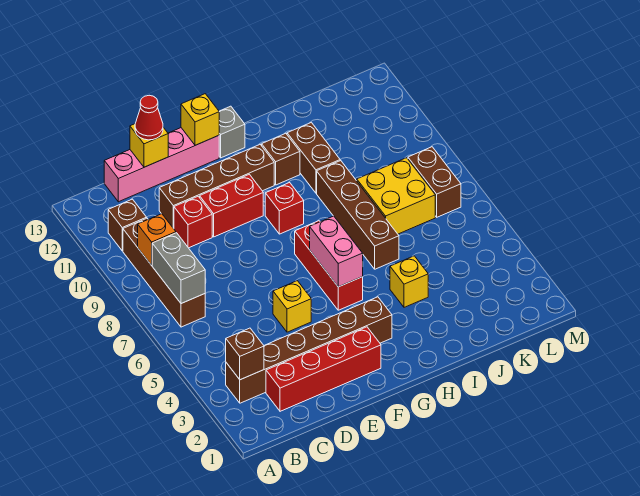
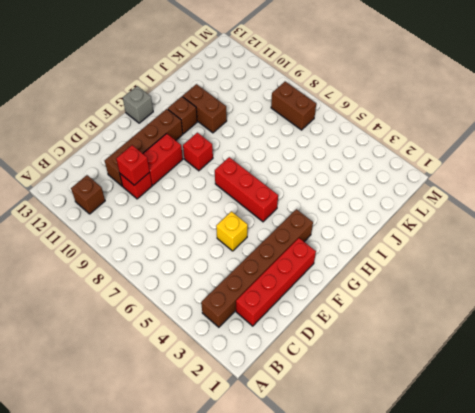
red brick D10 level 2 -> none
none -> brown brick B7:B10 level 1
none -> pink brick C13:F13 level 1
none -> yellow brick I4 level 1

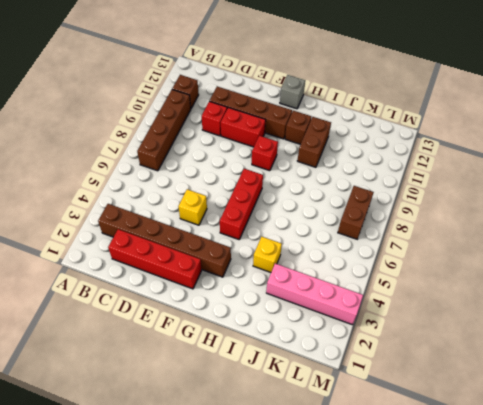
pink brick J3:M3 level 1 -> pink brick C13:F13 level 1
none -> brown brick I6:I9 level 1
none -> yellow brick J7:K8 level 1
none -> brown brick B3 level 2

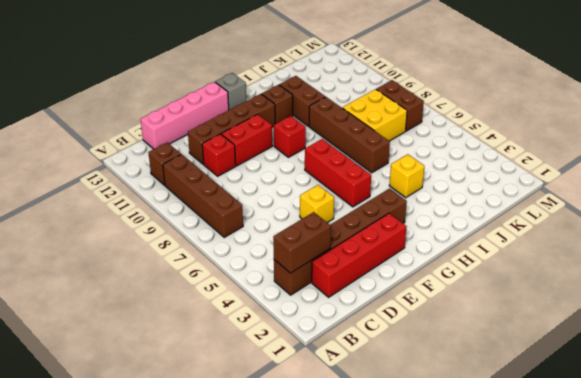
brown brick B3:C3 level 2 -> brown brick B3 level 2
none -> grey brick B7:B8 level 2
none -> orange brick B9 level 2
none -> yellow brick D13 level 2

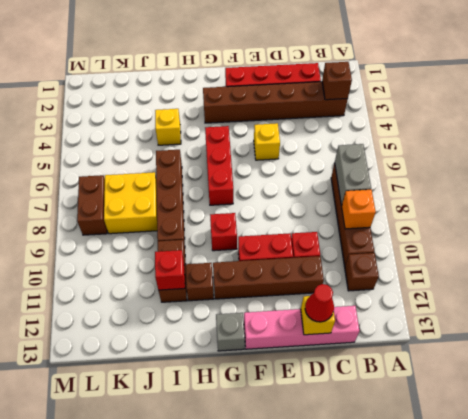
red brick I11 level 2 -> none
none -> yellow brick F13 level 2
none -> pink brick G5:G6 level 2

